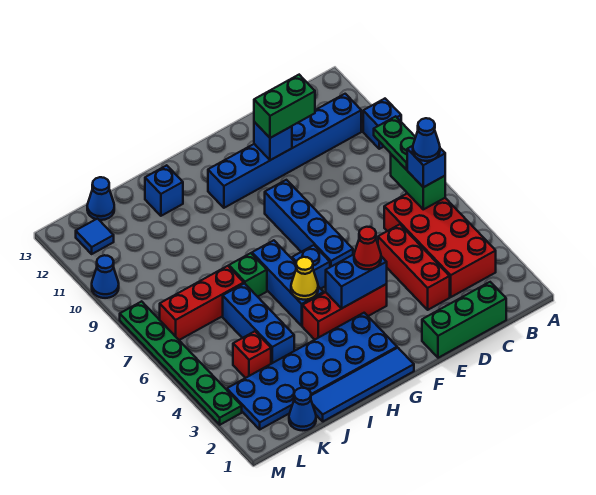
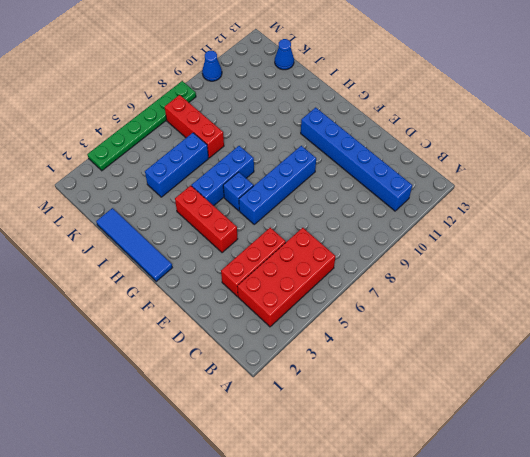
none -> blue brick A10 level 1
none -> green brick C1:E1 level 1
none -> blue plate G2:L3 level 1
none -> green brick I7 level 1

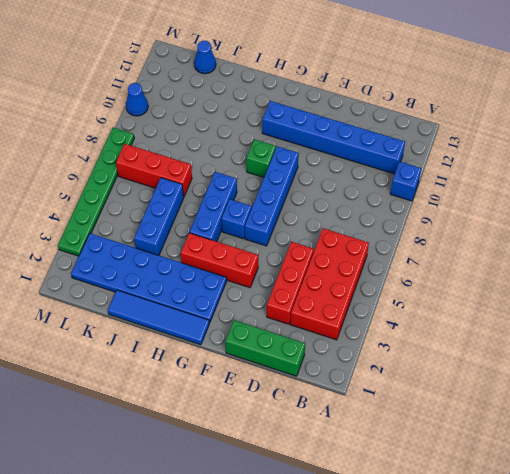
green brick G9 level 1 -> green brick I7 level 1
none -> blue brick I12 level 1
none -> blue cone K1 level 1
none -> red brick K4 level 1
none -> blue tile L12 level 1

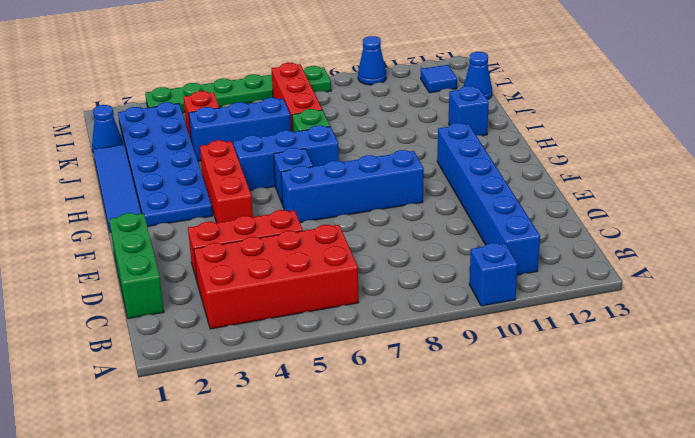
none -> green brick B6:B7 level 2
none -> blue brick E11 level 2
none -> blue brick F4:G4 level 2
none -> yellow cone H5 level 2

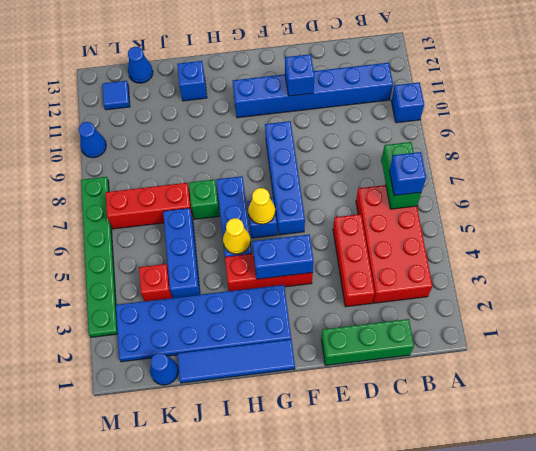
yellow cone G6 level 2 -> none
none -> green plate B7:B8 level 3
none -> green brick D11:E11 level 3
none -> red cone F4 level 3
none -> blue cone B6 level 4

